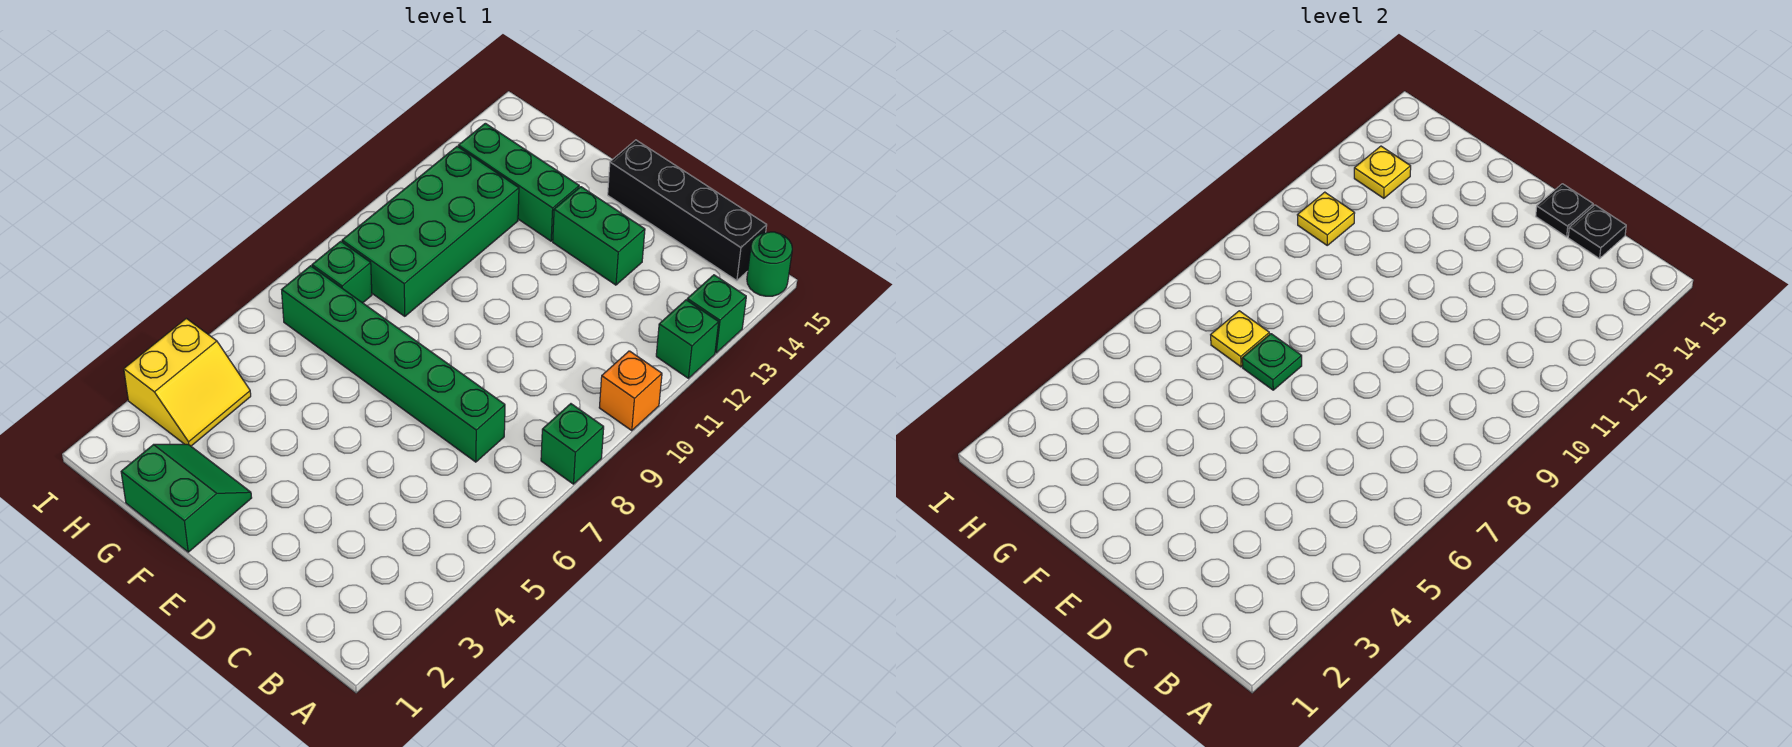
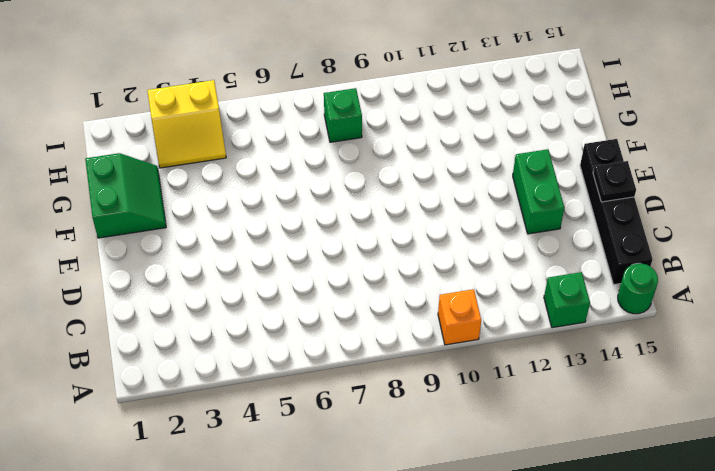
none -> green brick A8 level 1
none -> green brick A12 level 1
none -> green brick C7:H7 level 1

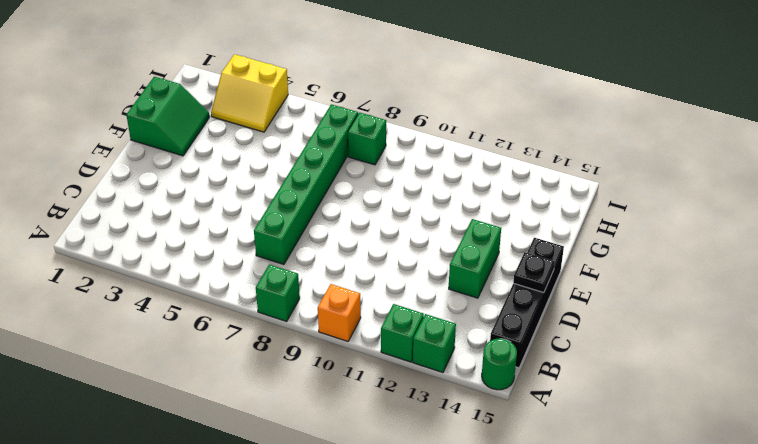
none -> green brick F13:H13 level 1
none -> green brick G9:H12 level 1
none -> black plate C15 level 2

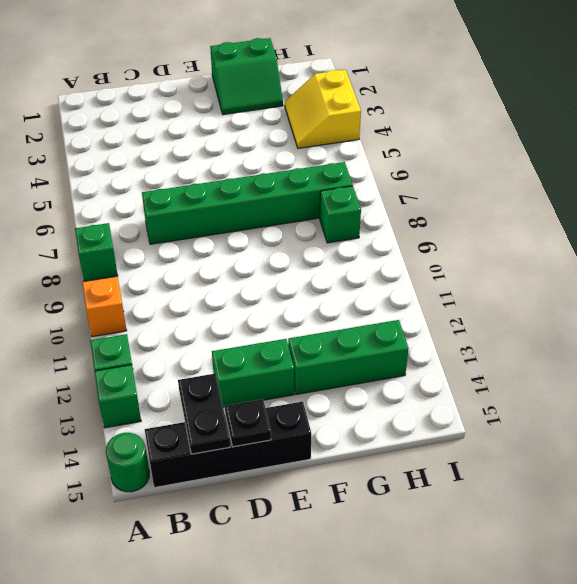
black plate C14:C15 level 2 -> black plate C15 level 2
none -> green brick G9:H12 level 1
none -> green plate F7 level 2
none -> yellow plate G7 level 2

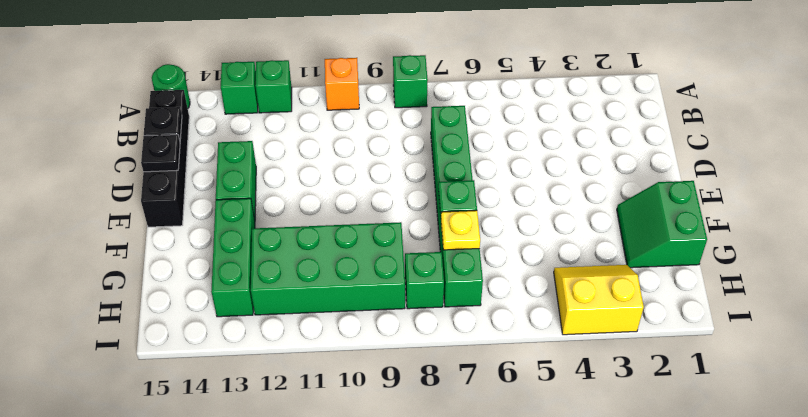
none -> yellow plate H11 level 2
none -> yellow plate H13 level 2

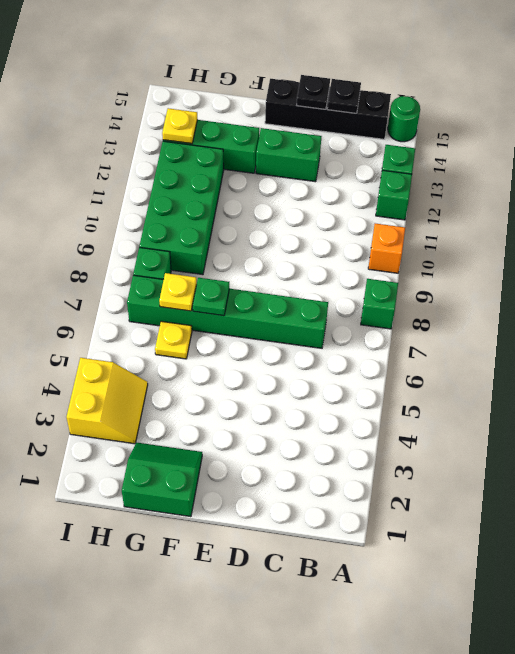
yellow plate G6 level 1 -> yellow plate H11 level 2

